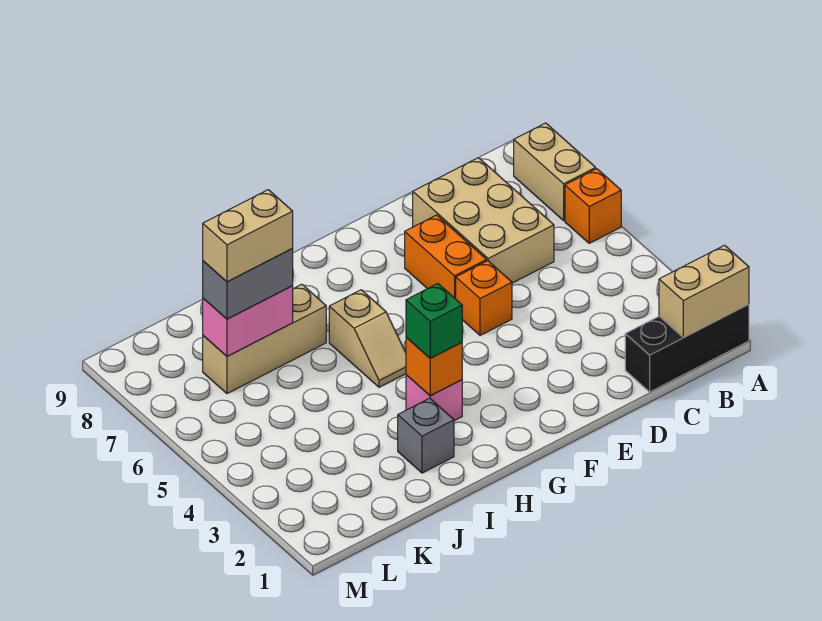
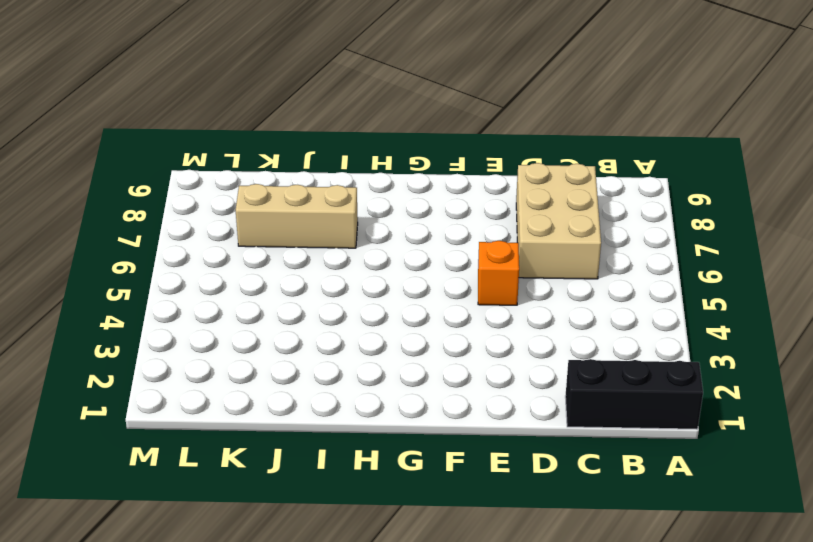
none -> orange brick A6 level 1
none -> tan brick A7:A8 level 1
none -> orange brick E6:E7 level 1

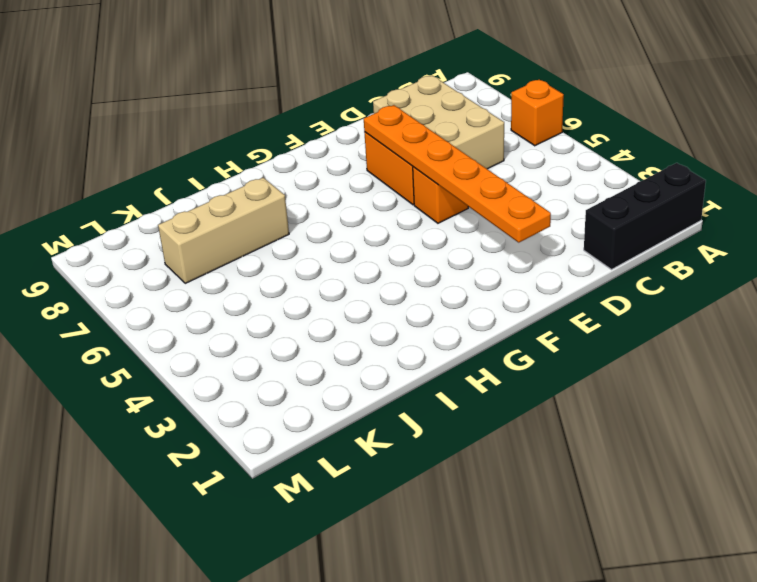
orange plate E2:E7 level 2 -> none
none -> tan brick A7:A8 level 1
none -> pink brick H3 level 1
none -> tan slope H5:H6 level 1 top 6

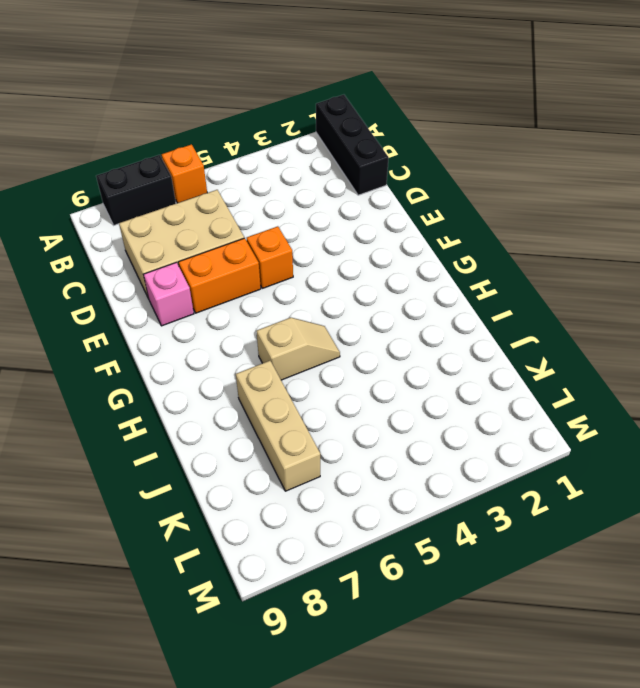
black brick A7:A8 level 1 -> tan brick A7:A8 level 1
pink brick E8 level 1 -> pink brick H3 level 1
none -> grey brick I2 level 1
none -> tan brick A1:B1 level 2
none -> orange brick H3 level 2

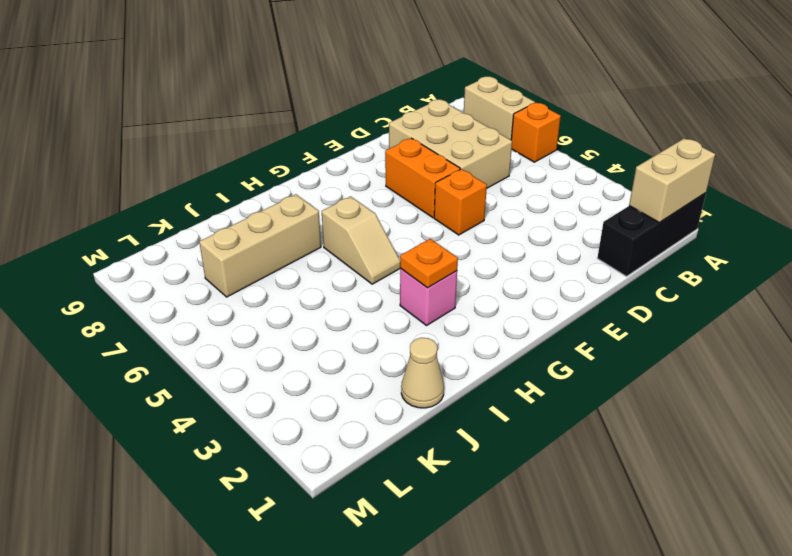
orange plate H3 level 2 -> orange brick H3 level 2
tan cone J1 level 1 -> none
none -> grey brick I2 level 1
none -> pink brick J7:K7 level 2
none -> green brick H3 level 3

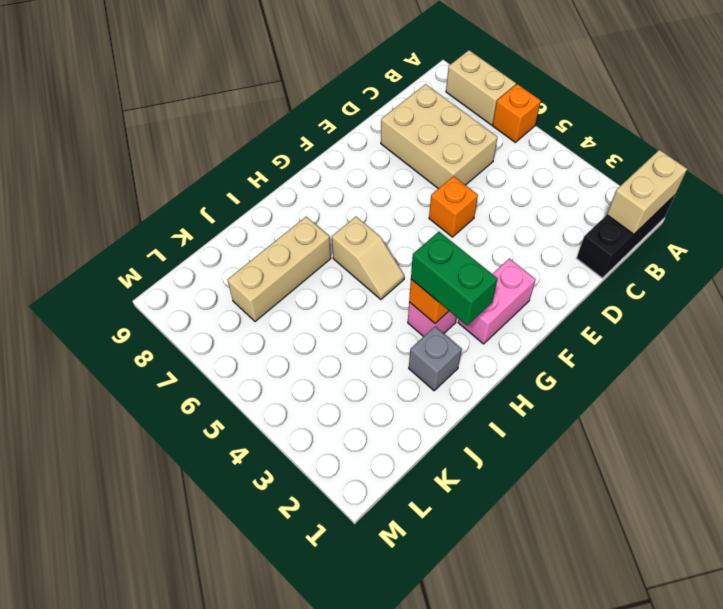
pink brick F2:G2 level 1 -> pink brick J7:K7 level 2
green brick H2:H3 level 3 -> green brick H3 level 3
none -> orange brick E6:E7 level 1
none -> grey brick J7:K7 level 3
none -> tan brick J7:K7 level 4

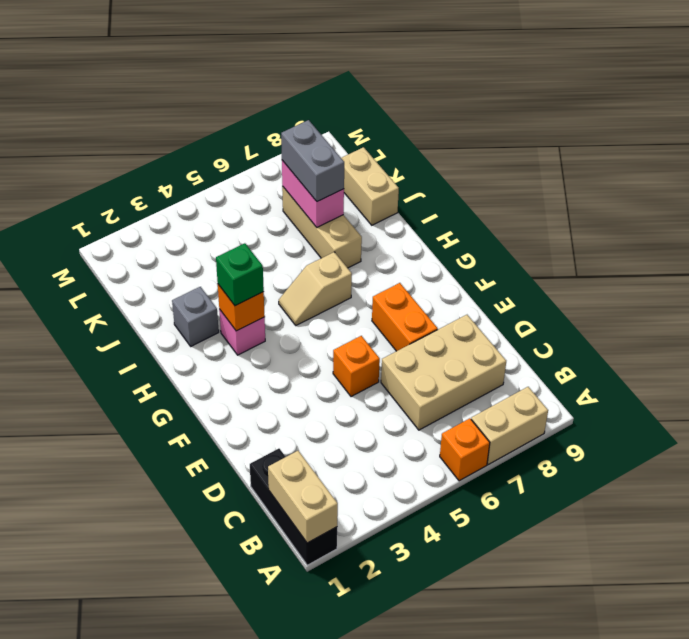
orange brick E7:F7 level 1 -> orange brick E6:E7 level 1
tan brick J9:K9 level 1 -> tan brick J7:K7 level 4

